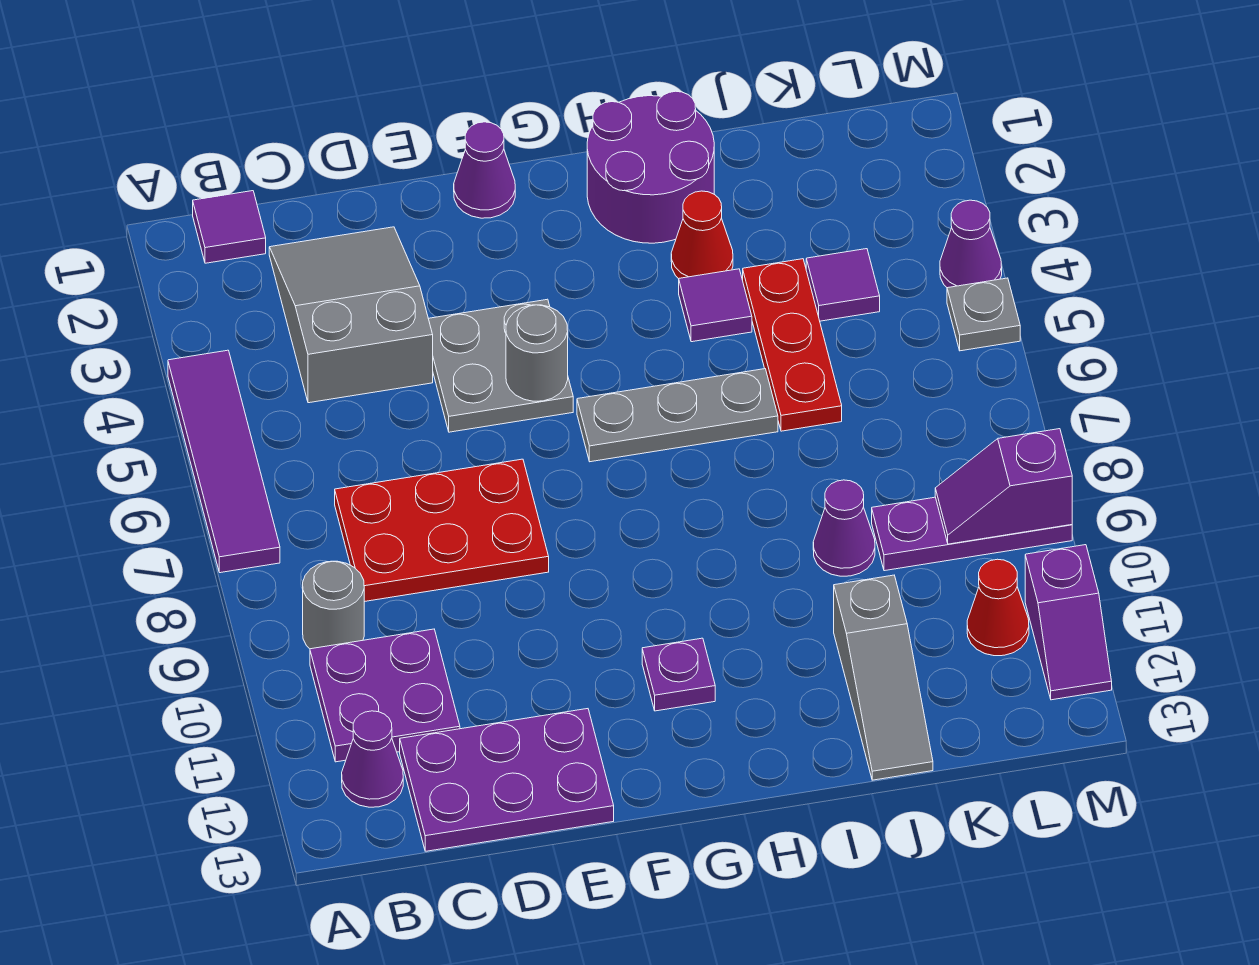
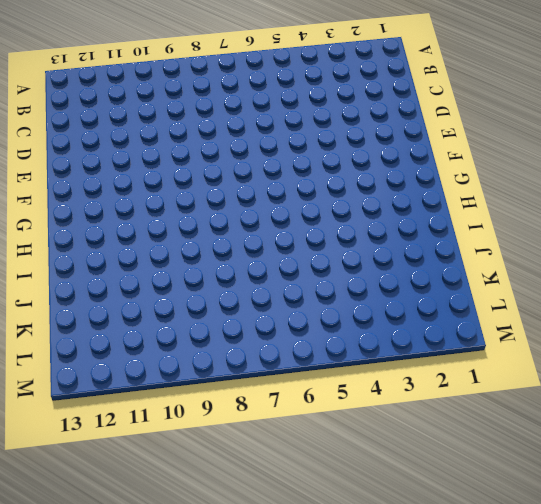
none -> purple tile A4:A7 level 1
none -> purple tile B1 level 1
none -> grey round brick B9 level 1

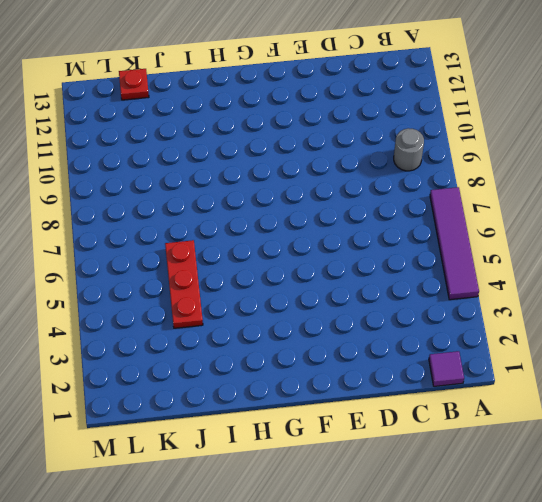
red plate K13 level 1 -> none
none -> purple plate B10:C11 level 1
none -> purple cone B12 level 1
none -> grey slope C2:D4 level 1 top 4

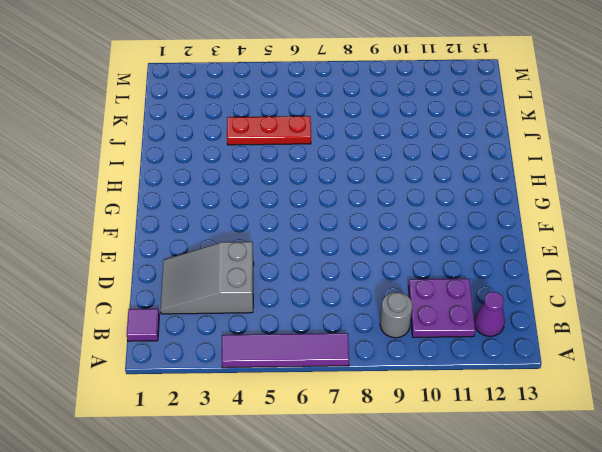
none -> red plate C7:E8 level 1
none -> purple plate C12:E13 level 1
none -> grey plate E4:F5 level 1

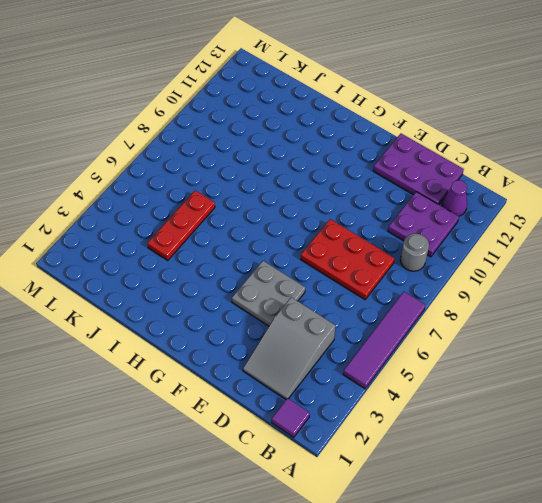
none -> purple cone F1 level 1
none -> grey plate G6:I6 level 1
none -> purple plate G11 level 1

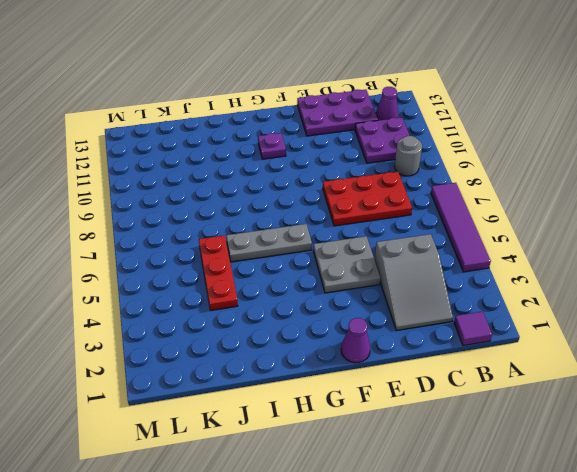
none -> purple round brick H1:I2 level 1
none -> red cone I3 level 1
none -> purple tile I4 level 1

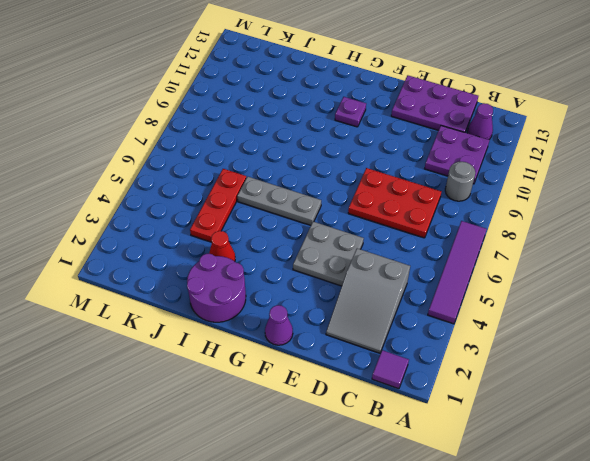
none -> purple tile I4 level 1
none -> purple cone J9 level 1
none -> grey slope J11:J13 level 1 top 11

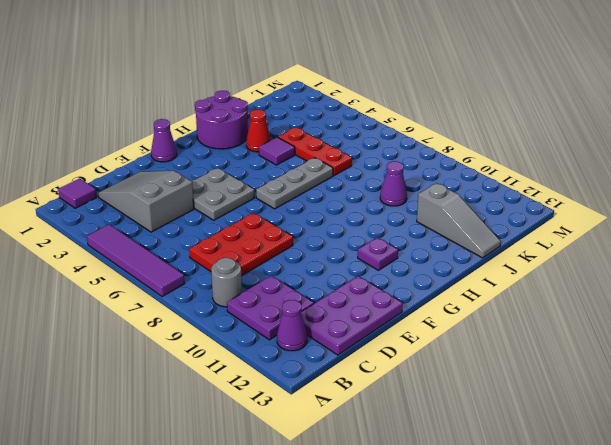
none -> purple tile K4 level 1
none -> purple plate K9:M9 level 1
none -> red cone L11 level 1

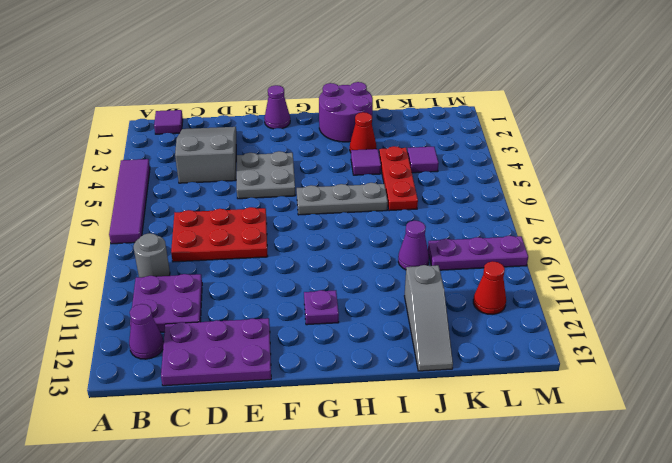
none -> purple cone M4 level 1
none -> grey plate M5 level 1
none -> purple slope M11:M12 level 1 top 11

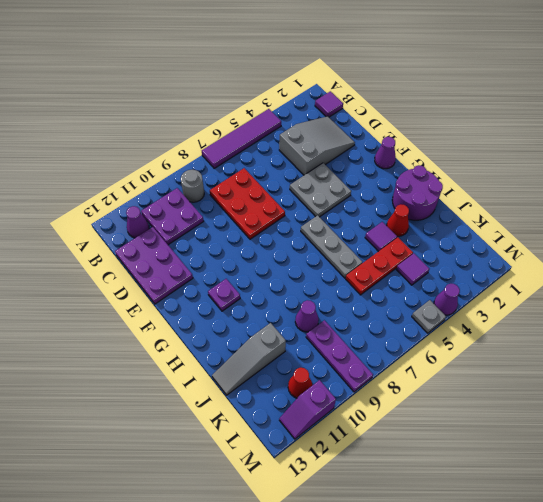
none -> grey round brick F5 level 2
none -> purple slope L9:M9 level 2 top M

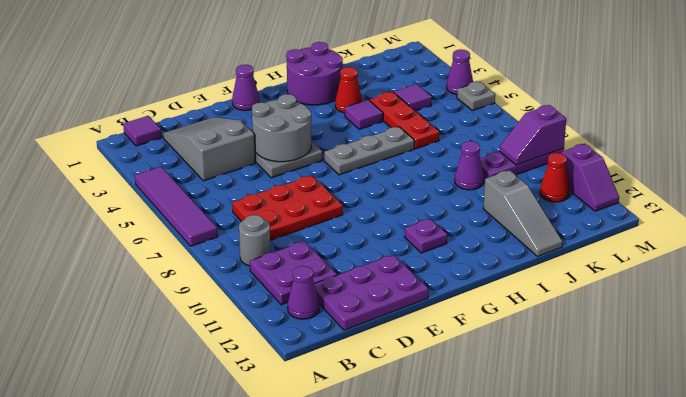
grey round brick E4:F5 level 2 -> grey round brick F5 level 2

